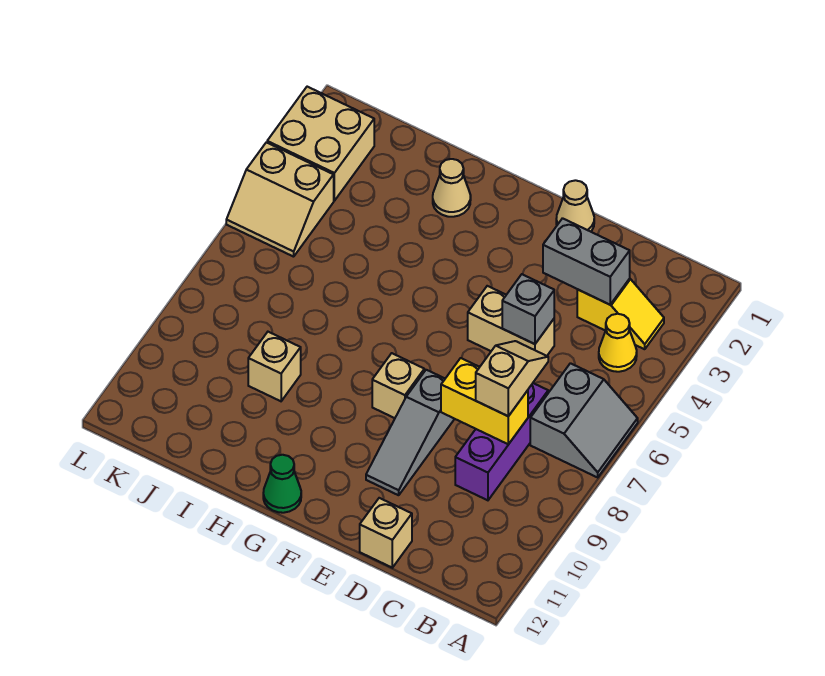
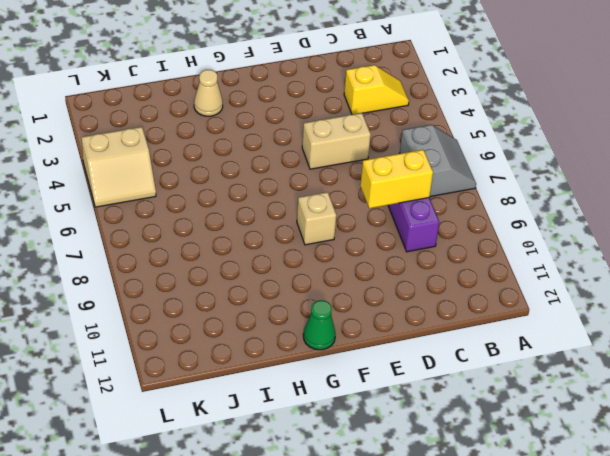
none -> yellow cone B4 level 1
none -> tan brick D12 level 1
none -> tan cone E1 level 1

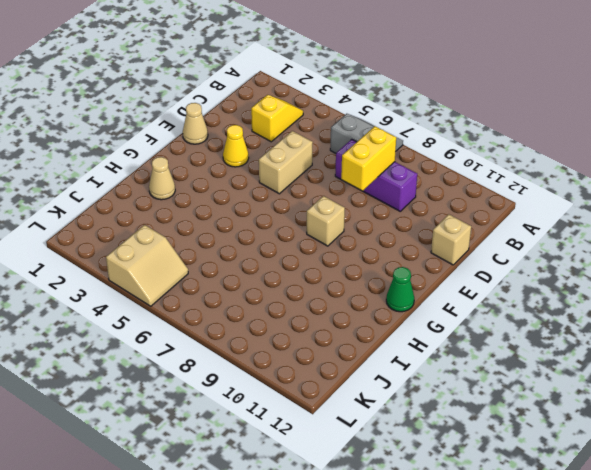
yellow cone E3 level 1 -> yellow cone B4 level 1
none -> grey slope E8:E10 level 1 top 8
none -> tan brick I9 level 1
none -> tan brick K2:L3 level 1

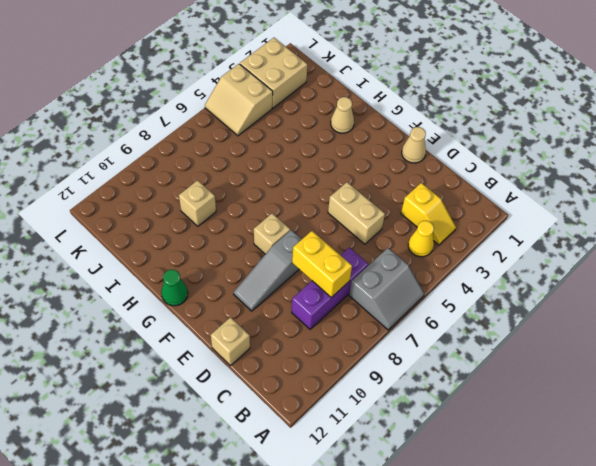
none -> grey brick C3:D3 level 2
none -> grey brick D5 level 2
none -> tan slope C7:C8 level 3 top 8

